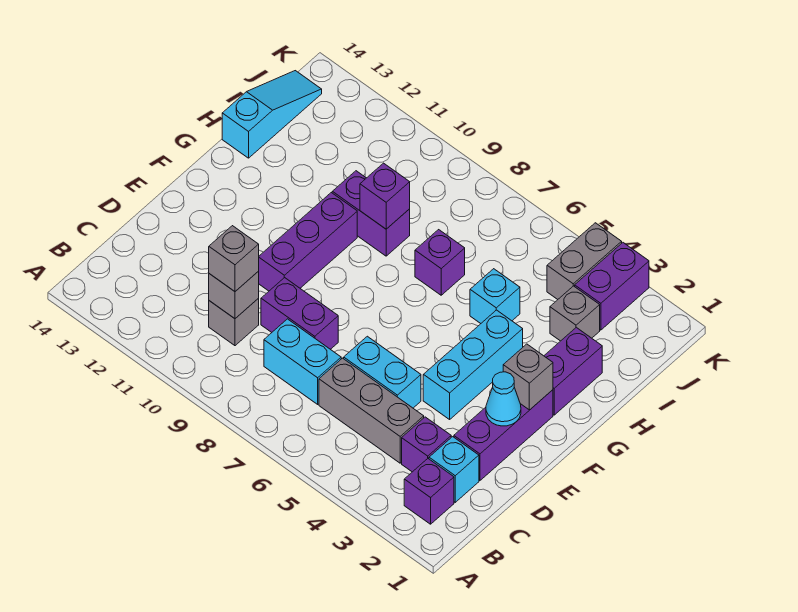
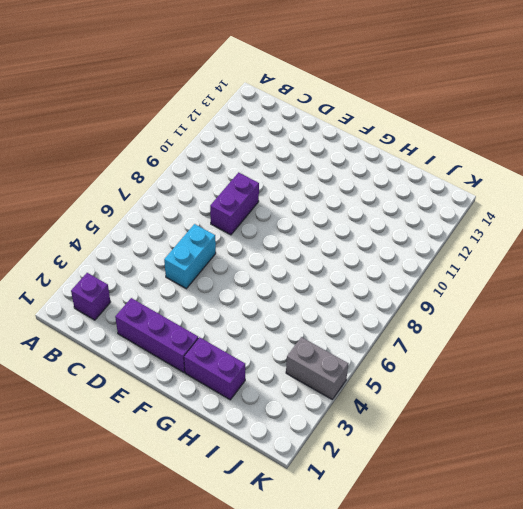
none -> cyan brick C2 level 1
none -> purple brick C3 level 1
none -> grey brick C4:C6 level 1

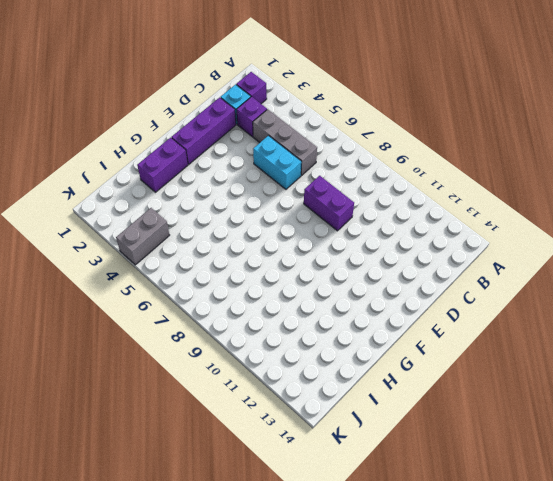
none -> cyan brick C7:C8 level 1
none -> grey brick C10 level 1
none -> cyan brick E4:G4 level 1

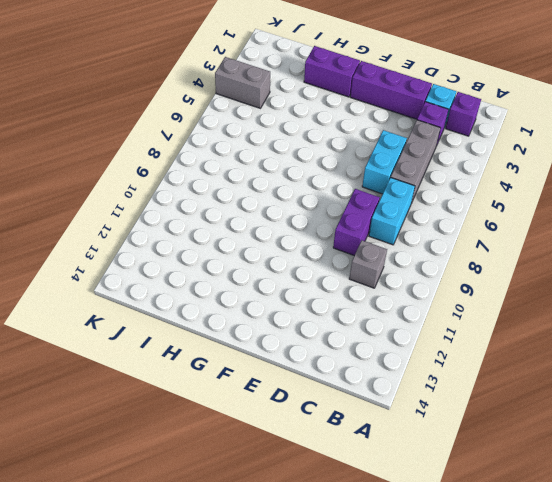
none -> cyan brick E4:G4 level 1
none -> purple brick E10:G10 level 1
none -> cyan brick H5 level 1

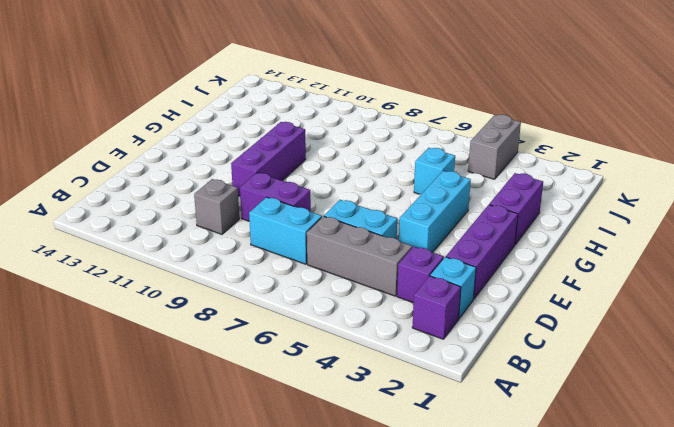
none -> purple brick H7 level 1
none -> purple brick H9:H10 level 1
none -> cyan slope H14:J14 level 1 top H

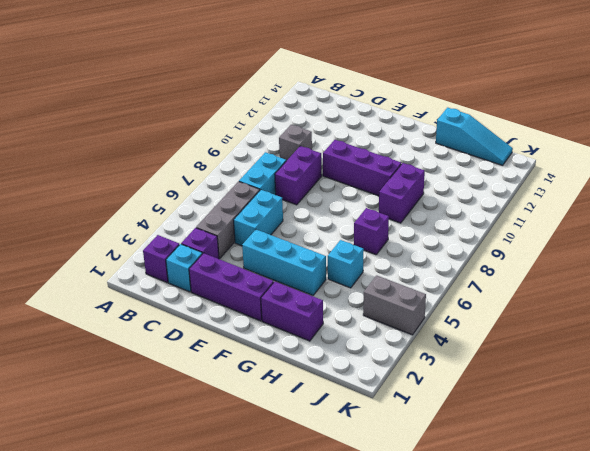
none -> grey brick I3 level 1
none -> purple brick J3:K3 level 1
none -> grey brick C10 level 2

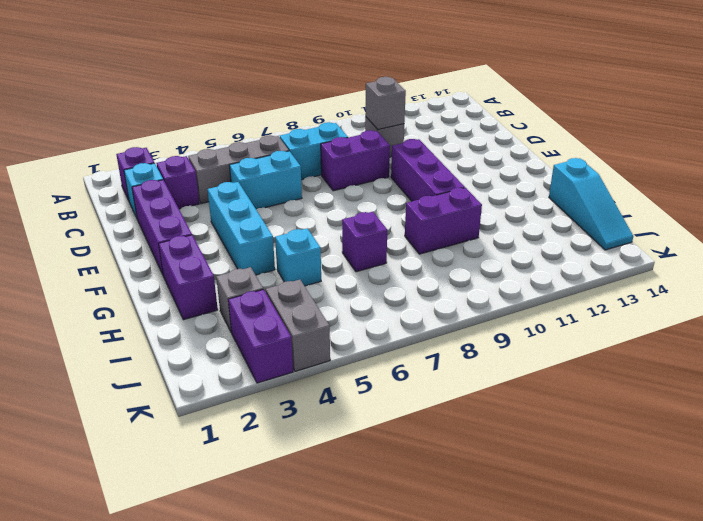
none -> cyan cone E2 level 2
none -> grey brick F2 level 2
none -> purple brick H9 level 2

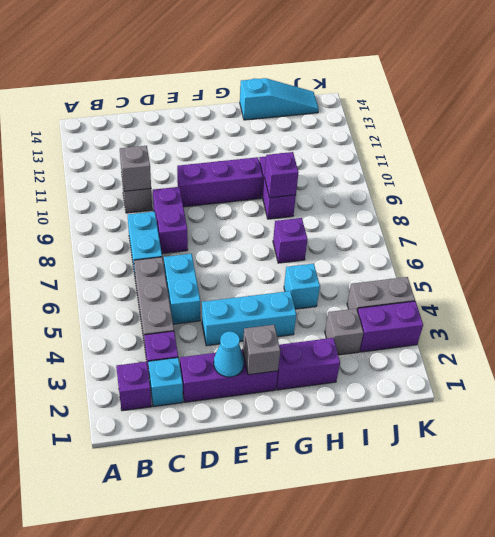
none -> grey brick C10 level 3

